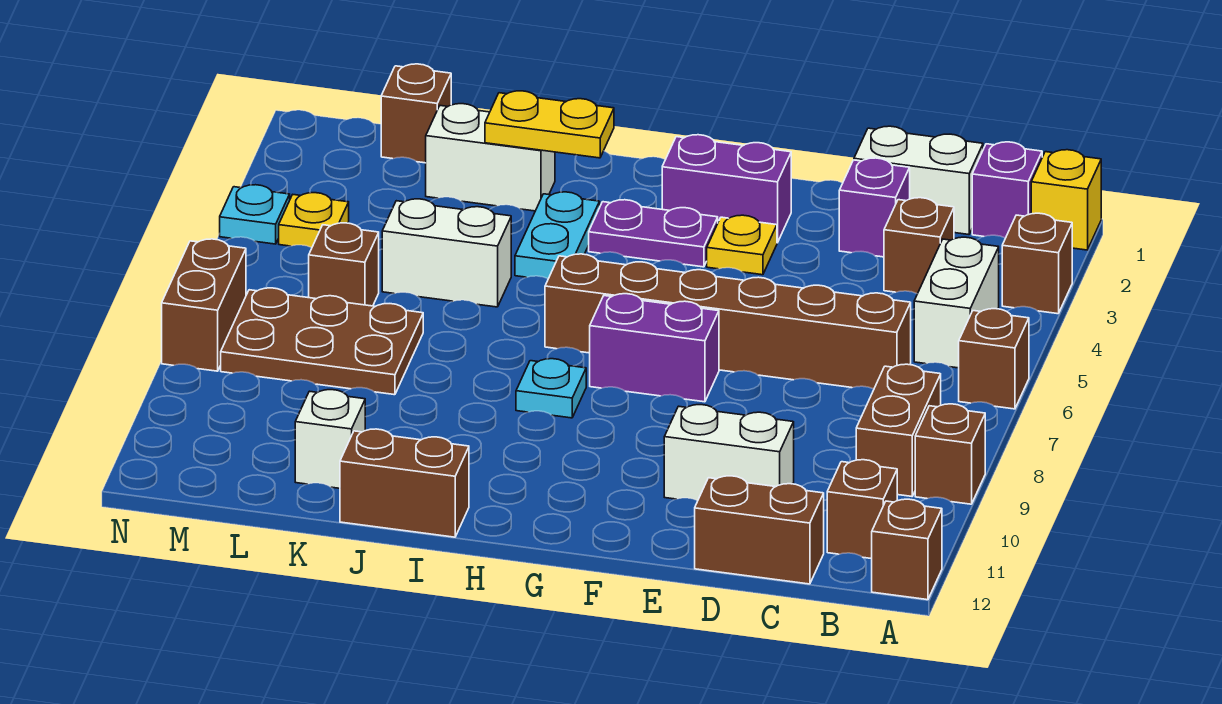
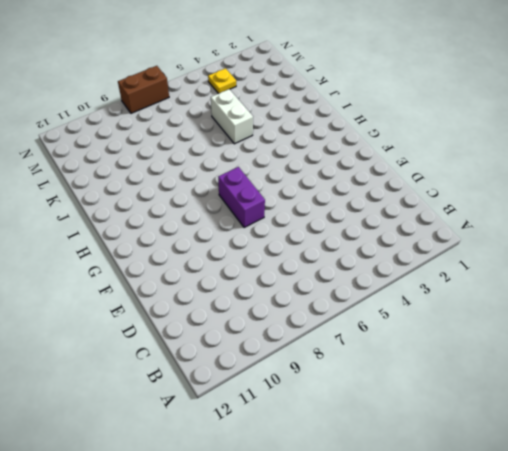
none -> yellow brick A1 level 1
none -> brown brick A3 level 1
none -> brown brick A6 level 1
none -> brown brick A9 level 1

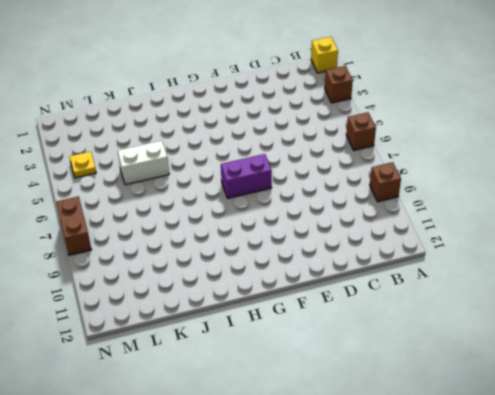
none -> brown brick A12 level 1
none -> purple brick B1 level 1
none -> white brick B4:B5 level 1
none -> brown brick B8:B9 level 1

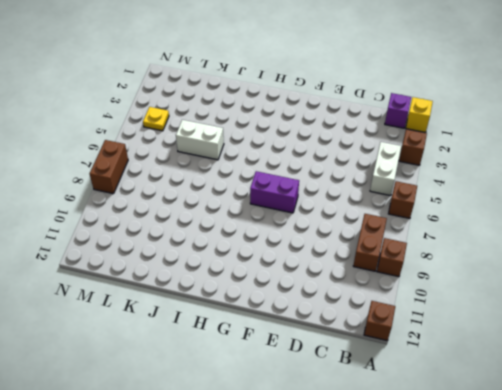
none -> brown brick B11 level 1
none -> white brick C1:D1 level 1
none -> brown brick C3 level 1
none -> brown brick C6:H6 level 1

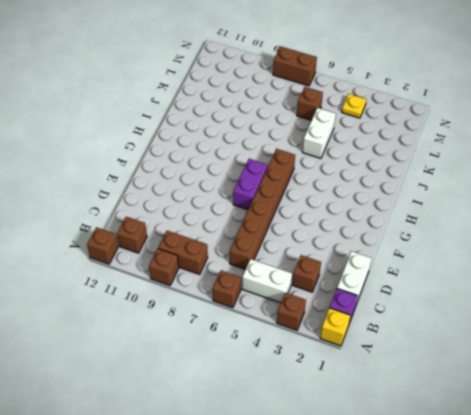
none -> brown brick C12:D12 level 1
none -> purple brick D2 level 1
none -> white brick D10:E10 level 1
none -> purple brick F2:G2 level 1

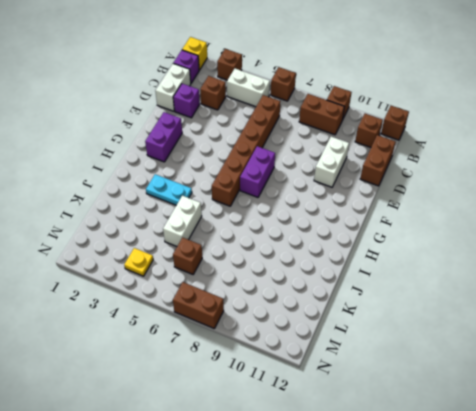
none -> yellow plate F3 level 1
none -> purple plate G3:H3 level 1
none -> cyan plate H8 level 1
none -> brown brick I12:J12 level 1

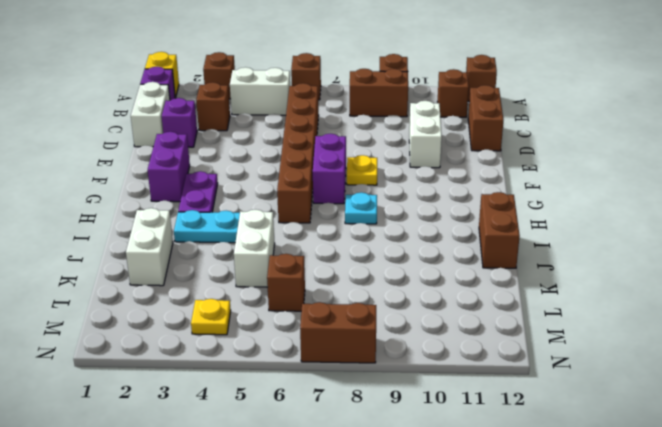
yellow plate F8 level 1 -> yellow plate F3 level 1
none -> brown plate K7:M8 level 1
none -> white brick K11 level 1
none -> brown brick L1 level 1
none -> cyan plate N4 level 1

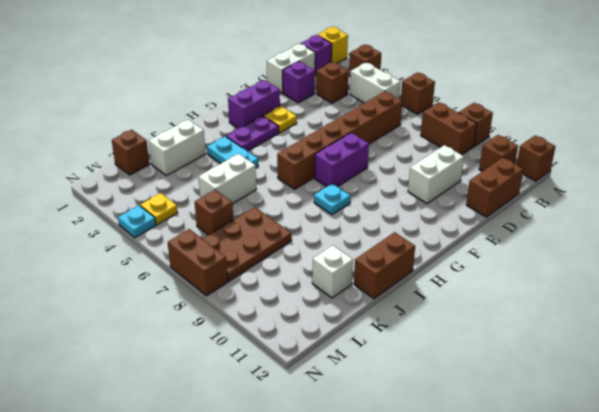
none -> yellow plate I2:J2 level 2

